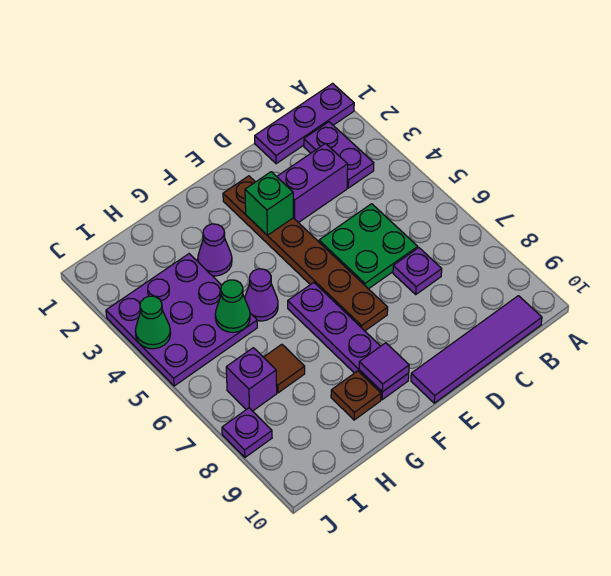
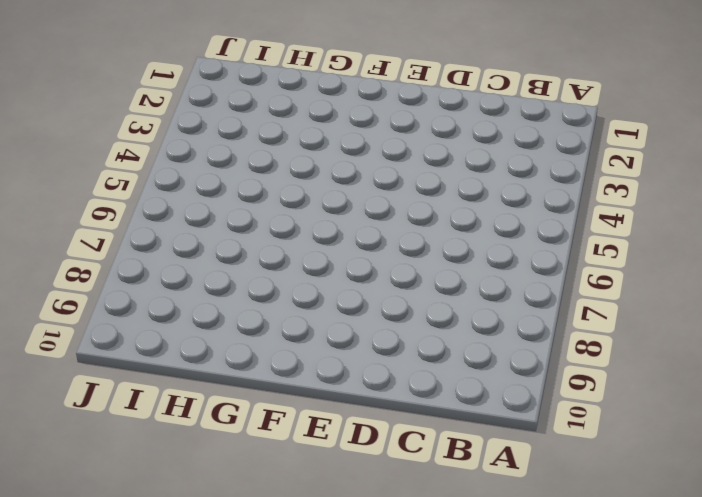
none -> purple plate A1:C1 level 1
none -> purple plate B2:B3 level 1
none -> purple tile B10:E10 level 1

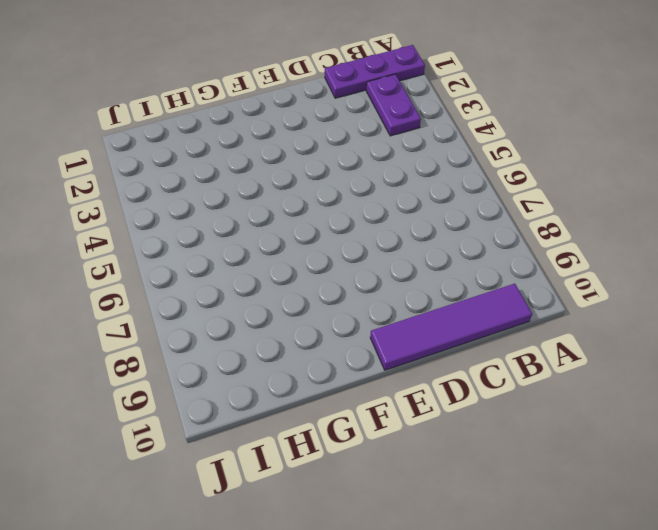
none -> purple brick C3:D3 level 1
none -> green plate C5:D6 level 1
none -> purple plate C7 level 1

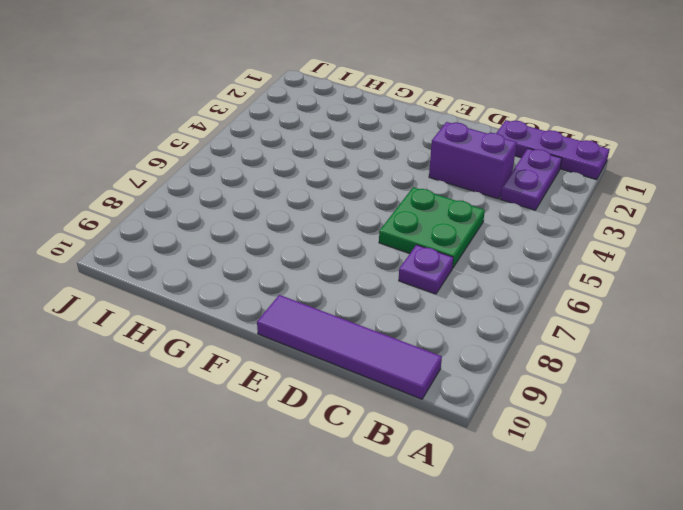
none -> brown plate E2:E7 level 1
none -> purple plate F6:F9 level 1
none -> purple cone G3 level 1

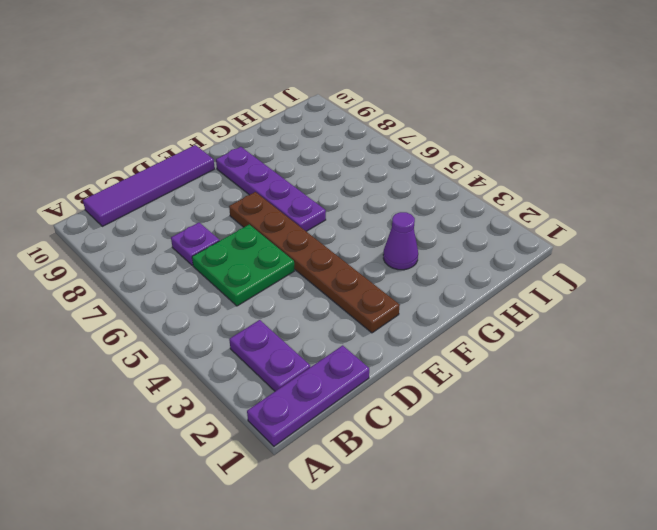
none -> purple brick C3:D3 level 1
none -> purple cone G5 level 1
none -> brown plate G9 level 1

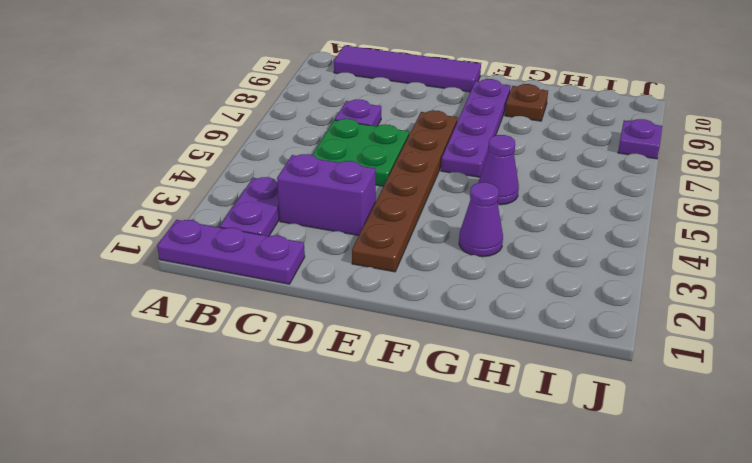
none -> purple plate H3:J5 level 1
none -> brown tile H7 level 1
none -> purple brick I7 level 1

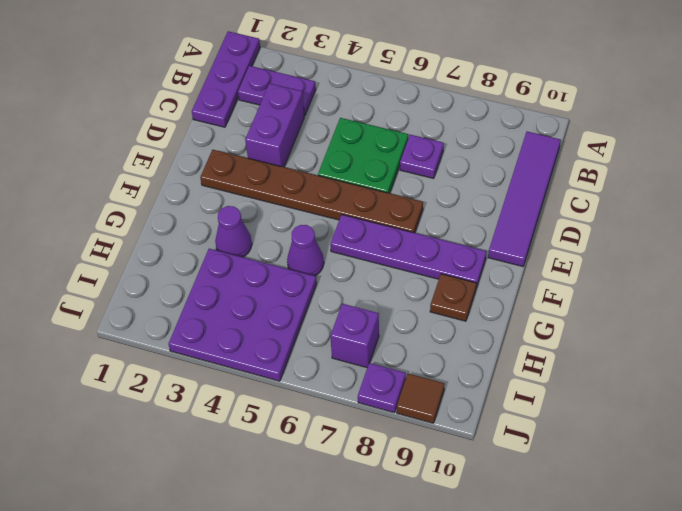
brown tile J9 level 1 -> brown tile H7 level 1
none -> green brick E3 level 2
none -> purple tile F9 level 2
none -> green cone H5 level 2

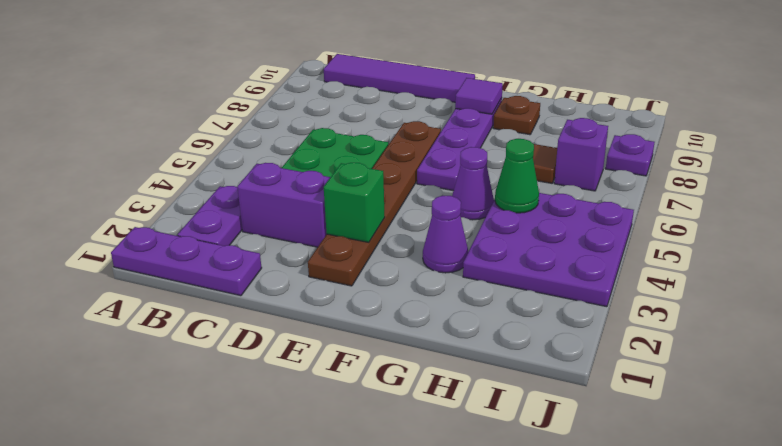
none -> purple plate C7 level 1
none -> green cone J4 level 2

